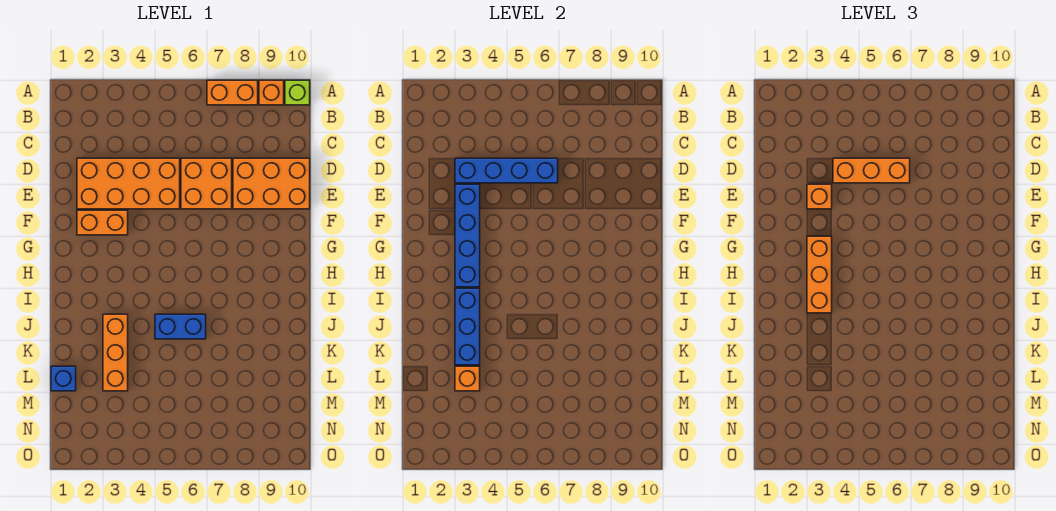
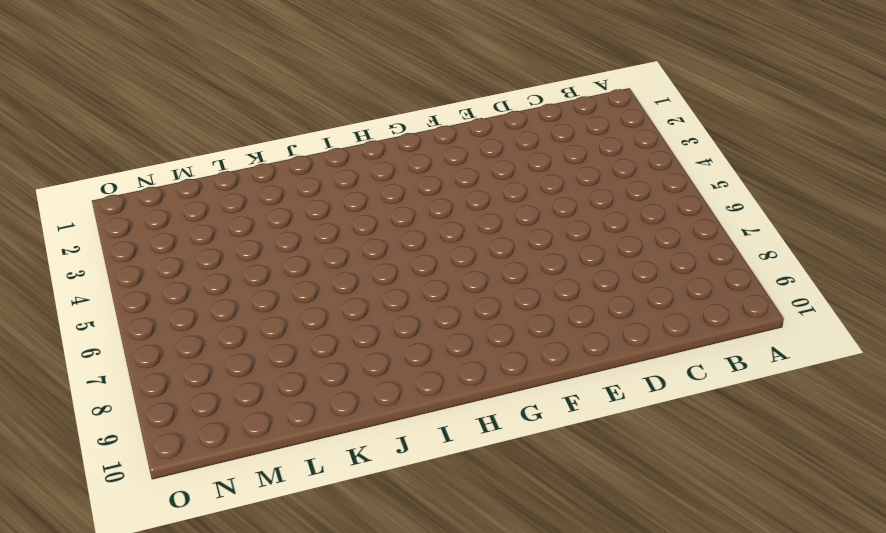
none -> orange brick A7:A8 level 1
none -> orange brick A9 level 1
none -> lime brick A10 level 1

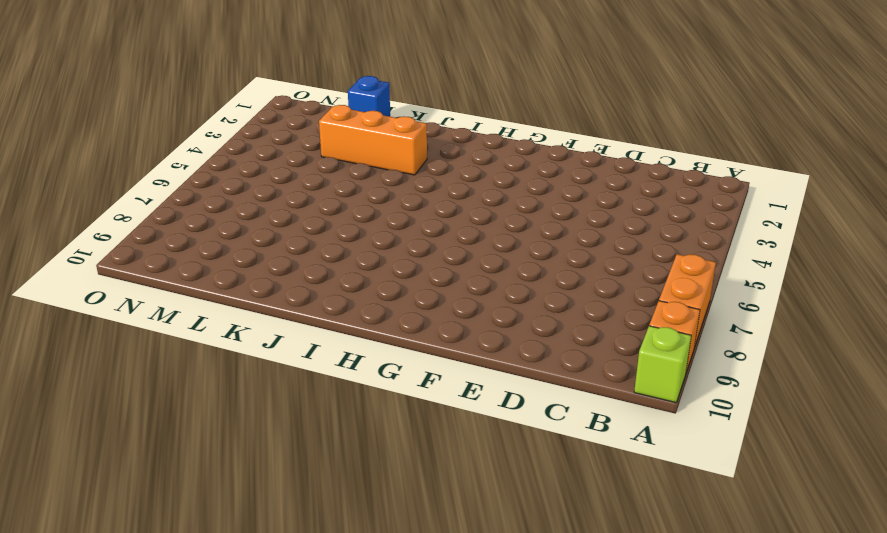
none -> orange brick D2:E5 level 1
none -> orange brick D6:E7 level 1
none -> orange brick D8:E10 level 1

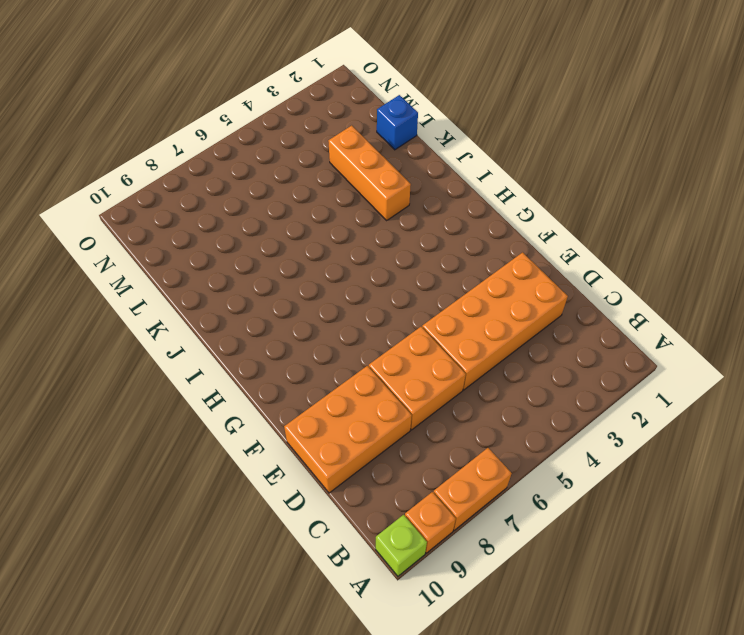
none -> orange brick F2:F3 level 1
none -> blue brick J5:J6 level 1
none -> blue brick D3:D6 level 2

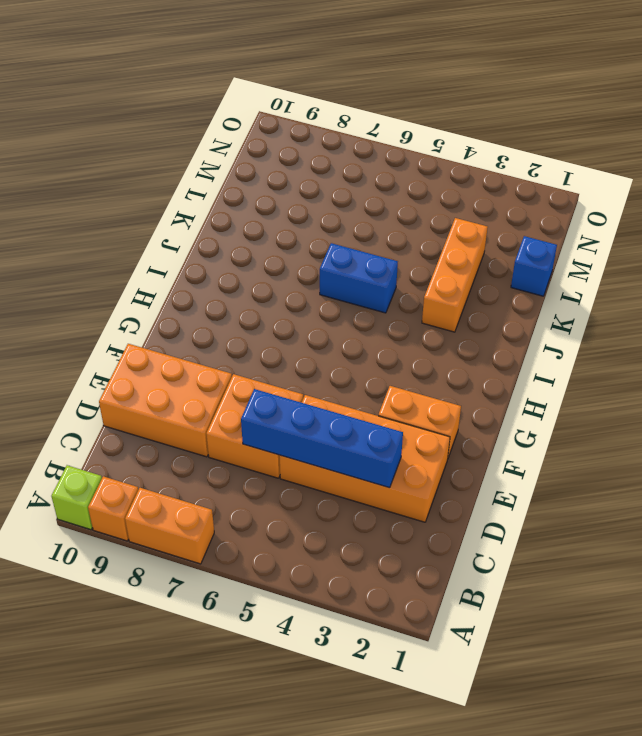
none -> blue brick E3:H3 level 2
none -> blue brick I3:K3 level 2
none -> orange brick L3 level 2

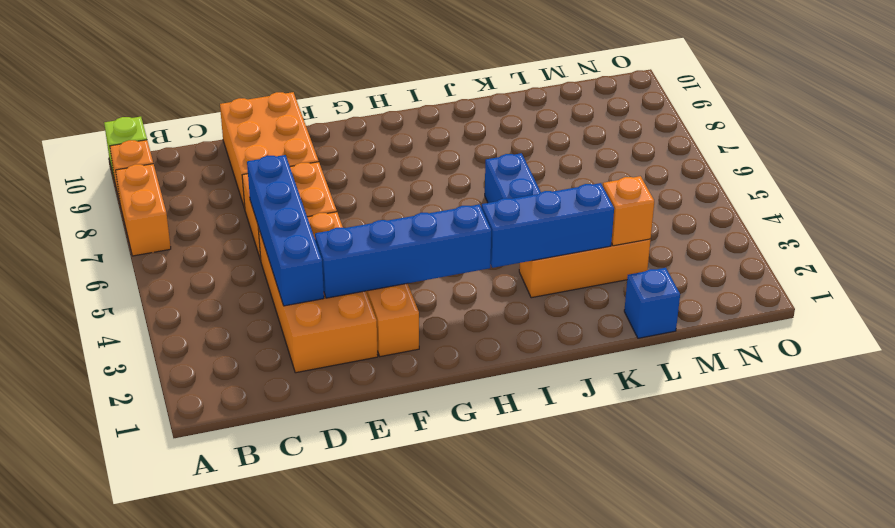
none -> orange brick D4:D6 level 3
none -> orange brick E3 level 3
none -> orange brick G3:I3 level 3

